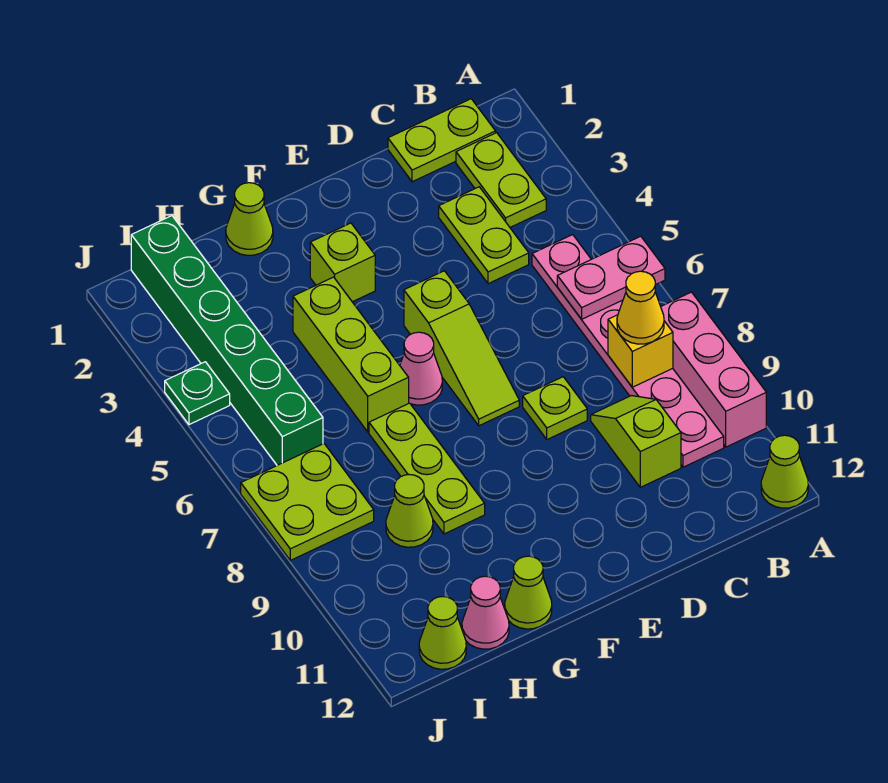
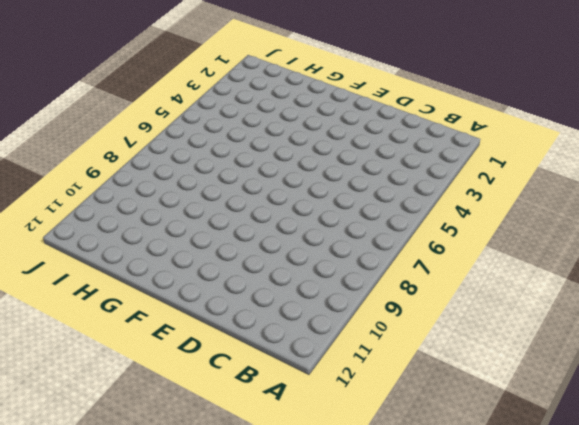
none -> pink brick A8:A10 level 1
none -> lime cone A12 level 1
none -> lime plate B1:C1 level 1

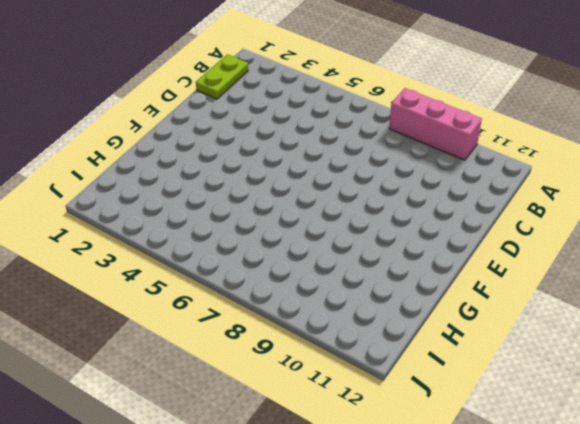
none -> lime cone A12 level 1
none -> lime plate B2:B3 level 1
none -> pink plate B5:B10 level 1

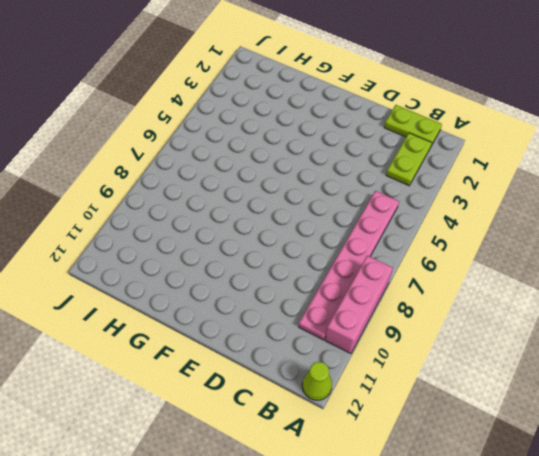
none -> lime plate C3:C4 level 1
none -> lime slope C9:C10 level 1 top 10
none -> lime plate D8 level 1

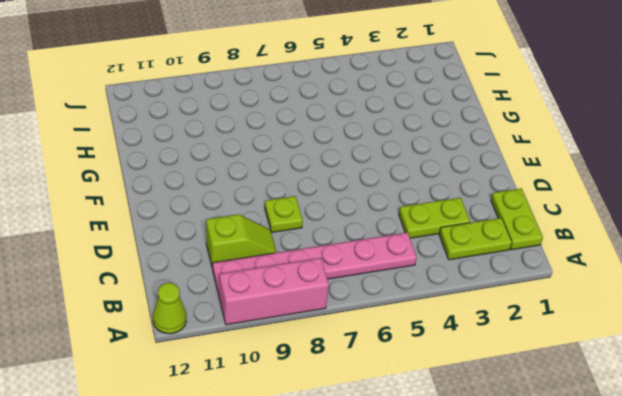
none -> lime slope E5:E7 level 1 top 5
none -> lime brick F3 level 1
none -> pink cone F6 level 1

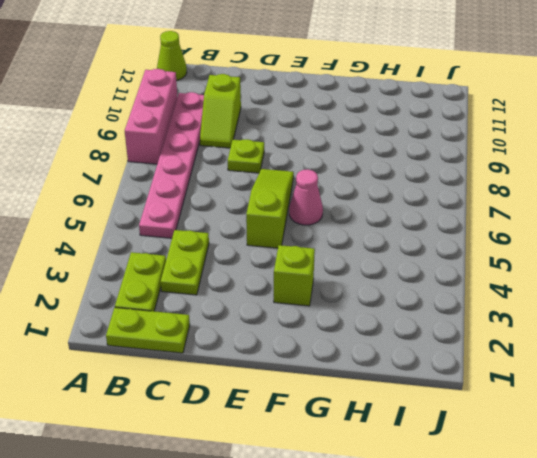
none -> lime cone G1 level 1
none -> lime brick G4:G6 level 1
none -> lime plate G7:G9 level 1

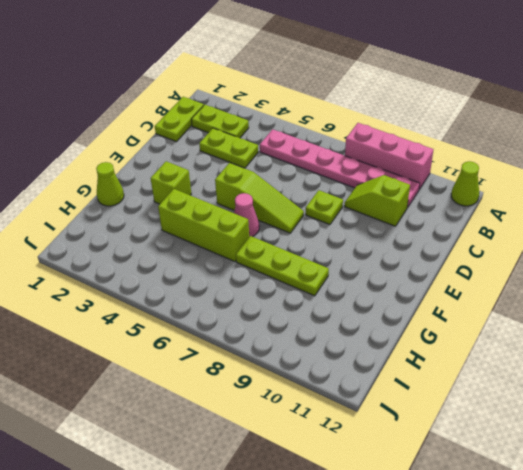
none -> lime cone G12 level 1
none -> lime cone H9 level 1
none -> pink cone H12 level 1

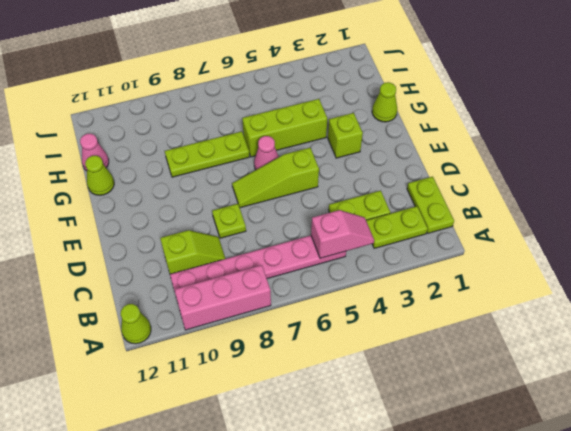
pink slope B4:B5 level 2 top 5 -> none
none -> lime cone H9 level 1
none -> green brick I1:I6 level 1
none -> lime plate I7:J8 level 1

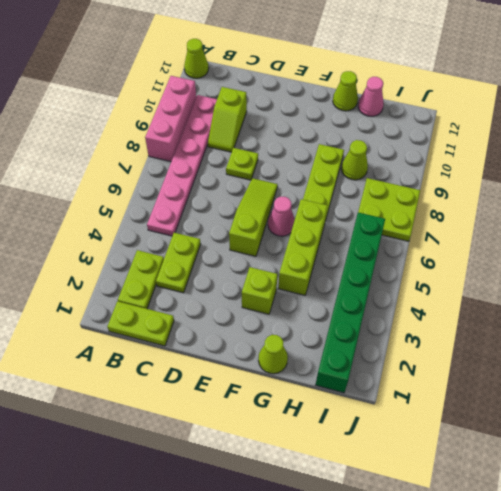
none -> lime cone I12 level 1
none -> green plate J4 level 1
none -> pink plate A6:B6 level 2

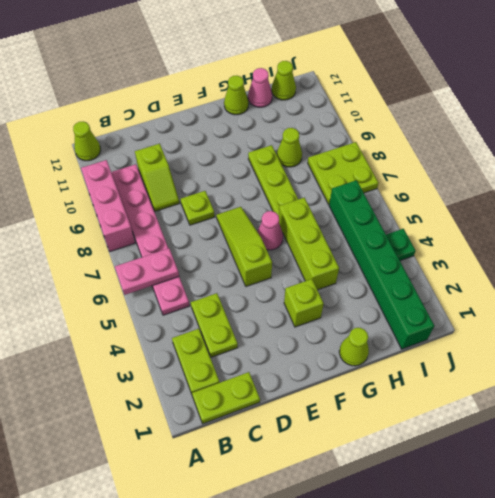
none -> yellow brick B8 level 2
none -> yellow cone B8 level 3

